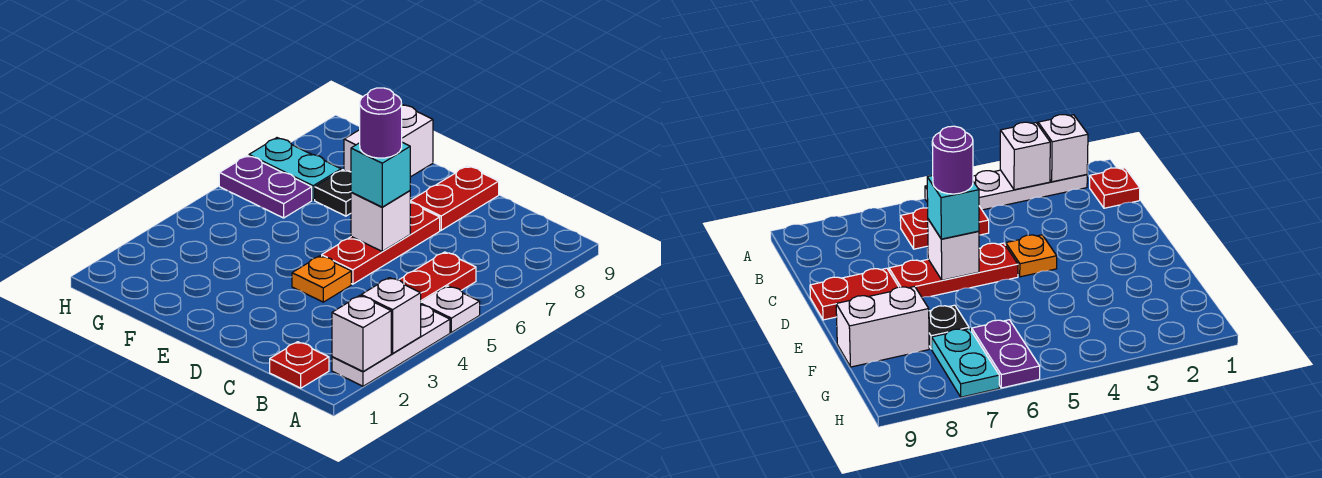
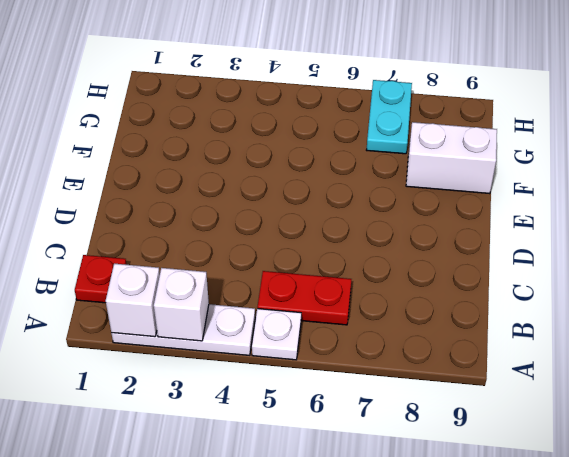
none -> orange plate D4 level 1
none -> red plate D5:D7 level 1
none -> red plate D8:D9 level 1

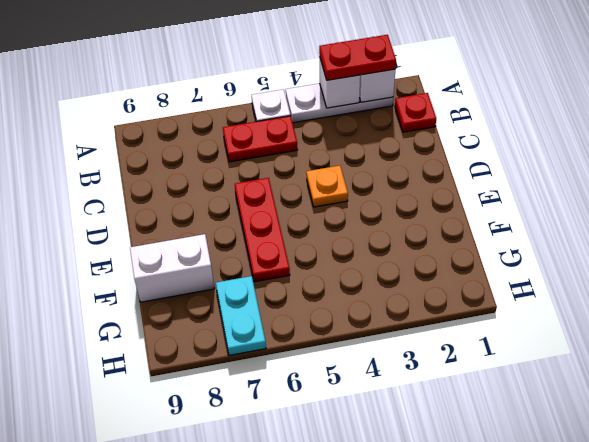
red plate A2:A3 level 3 -> red plate D8:D9 level 1
red plate D6:F6 level 1 -> red plate D5:D7 level 1
none -> black plate F7 level 1
none -> purple plate G6:H6 level 1
none -> white brick D6 level 2

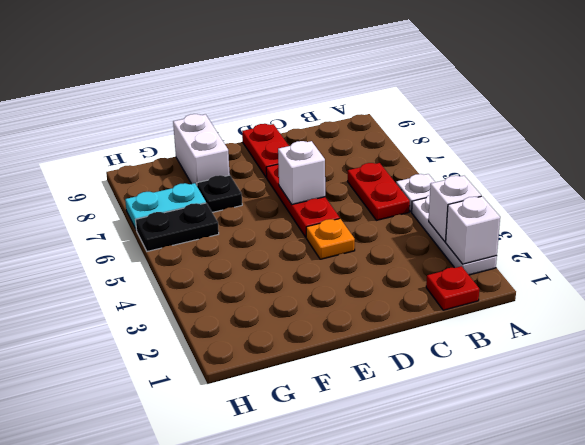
black plate G6:H6 level 1 -> purple plate G6:H6 level 1
none -> cyan brick D6 level 3
none -> purple round brick D6 level 4

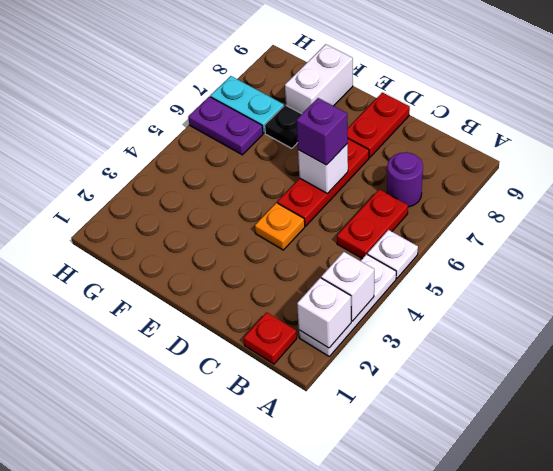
purple round brick B7 level 1 -> purple round brick D6 level 4
purple brick D6 level 3 -> cyan brick D6 level 3

